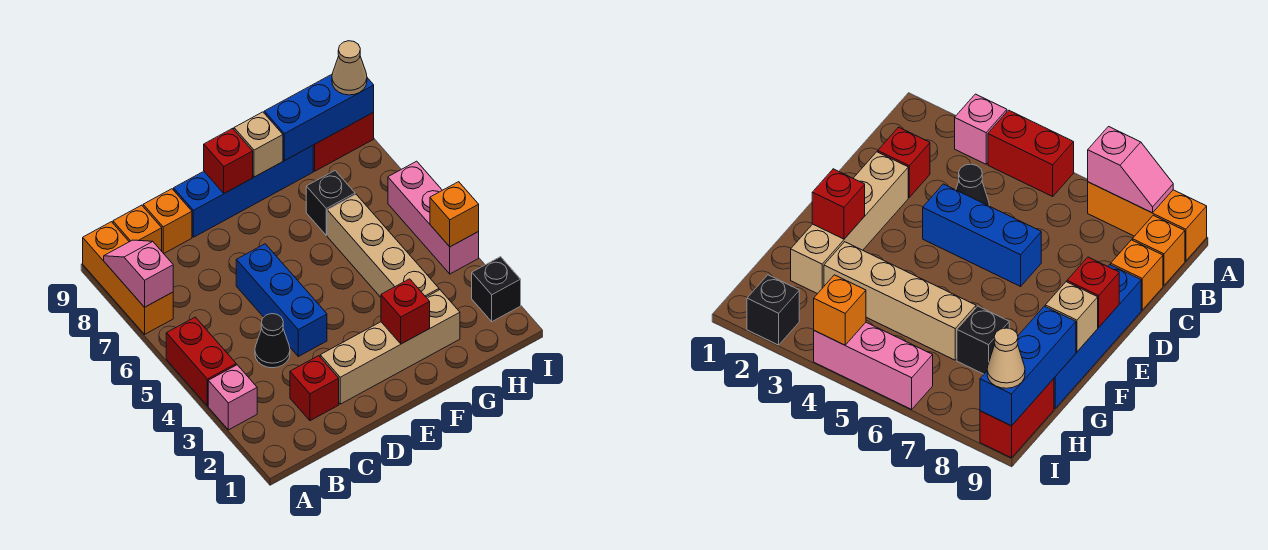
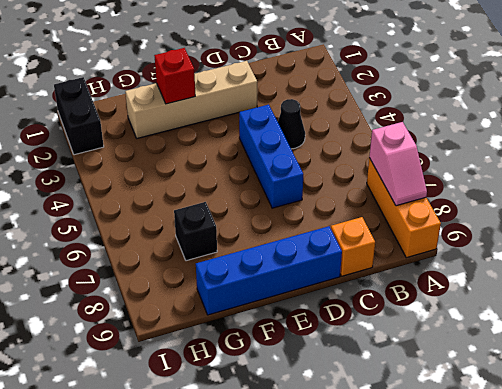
black brick I1:I2 level 1 -> black brick I2 level 1
none -> pink brick A3 level 1
none -> red brick A4:A5 level 1
none -> orange brick B9 level 1

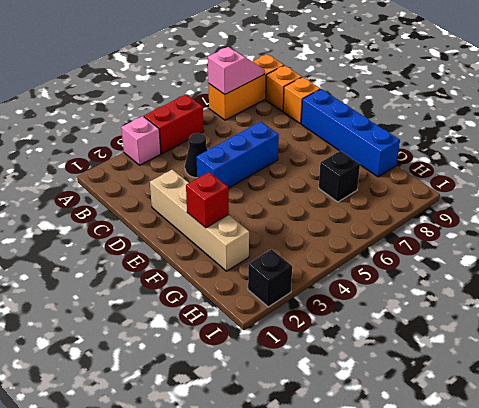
none -> red brick C2 level 1
none -> tan brick G3:G6 level 1
none -> red brick H9:I9 level 1

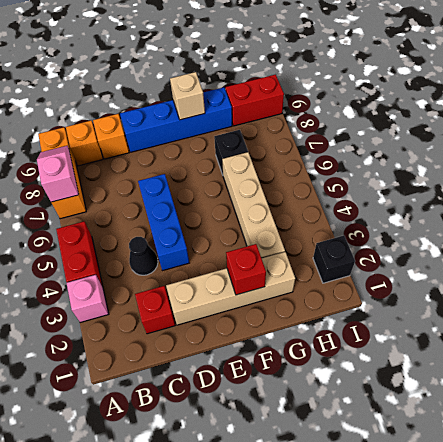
none -> pink brick I4:I6 level 1
none -> red brick E9 level 2
none -> blue brick G9:I9 level 2

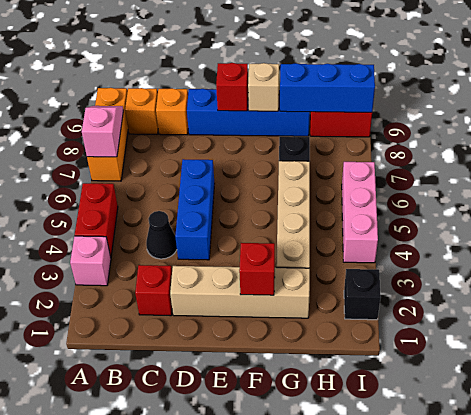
none -> orange brick I4 level 2
none -> tan cone I9 level 3

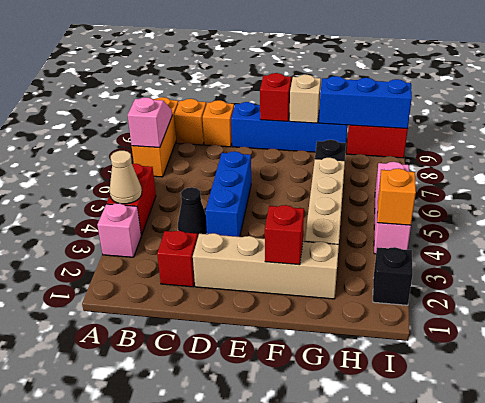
tan cone A4 level 2 -> tan cone I9 level 3

